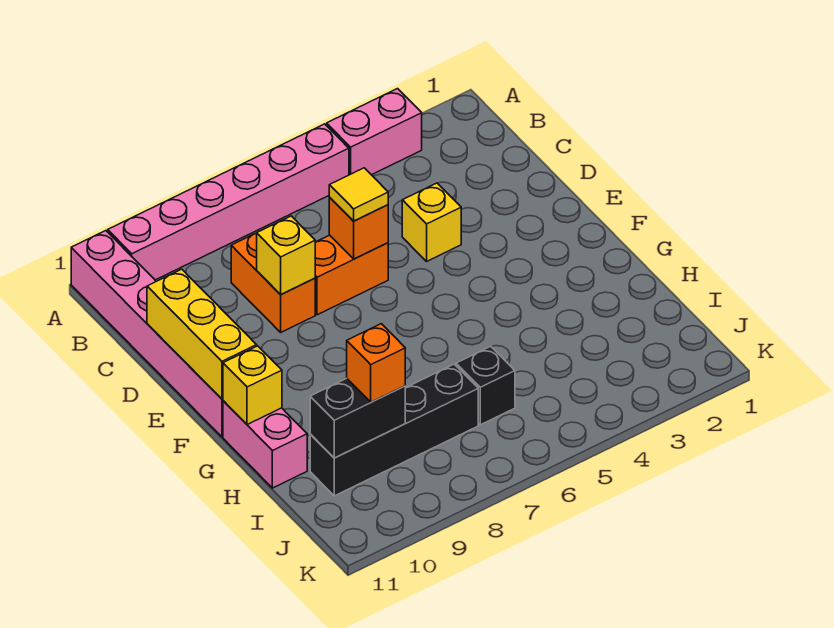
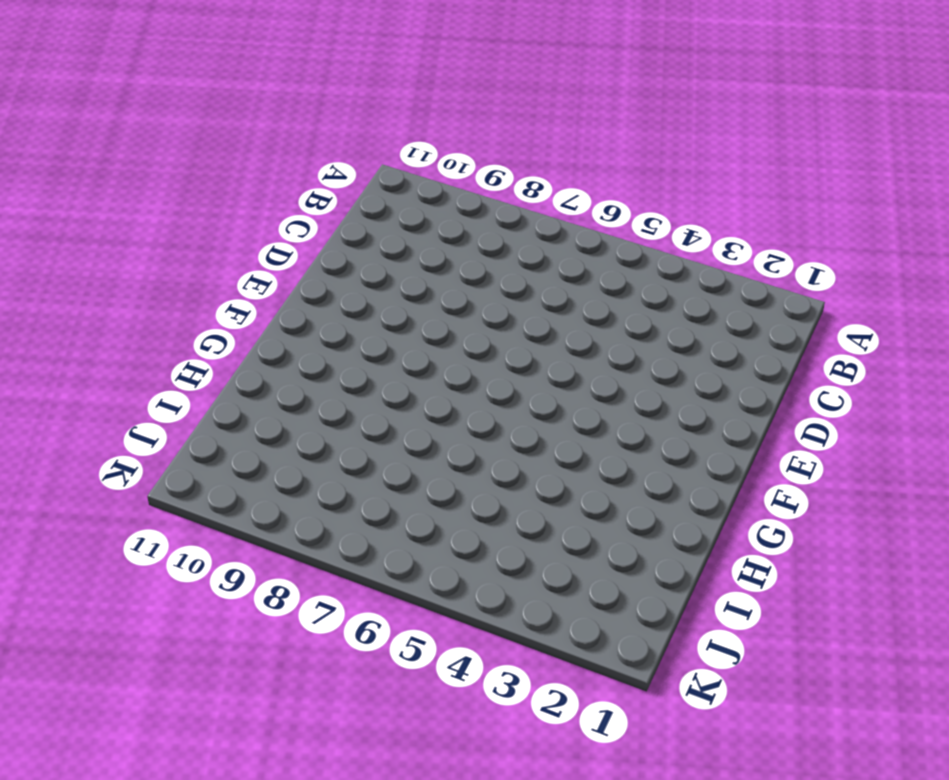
none -> pink brick A3:A4 level 1
none -> pink brick A5:A10 level 1
none -> pink brick A11:F11 level 1

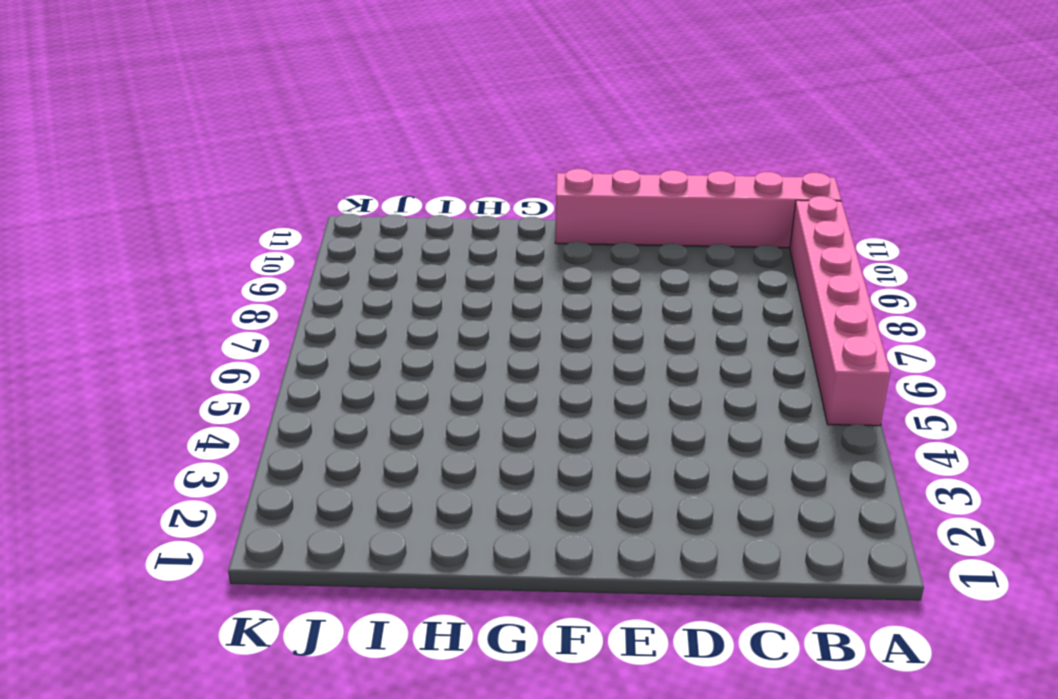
none -> pink brick A3:A4 level 1
none -> orange brick C8:D8 level 1
none -> yellow brick D4 level 1

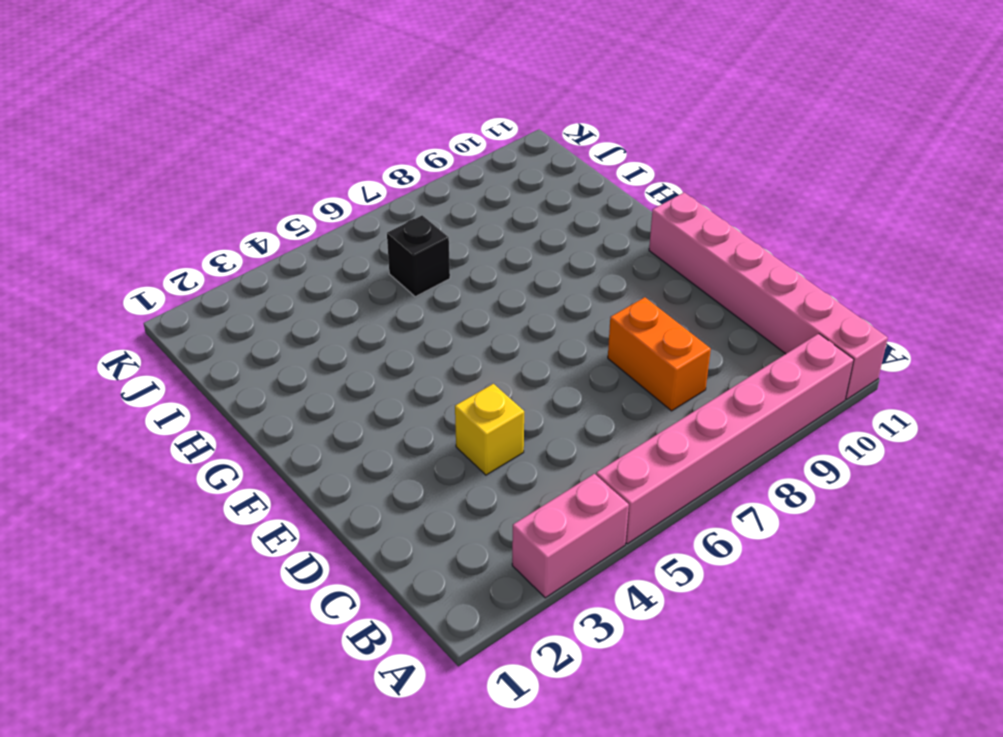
none -> orange brick D6:D7 level 1
none -> pink brick G11:H11 level 1
none -> black brick I7:I10 level 1

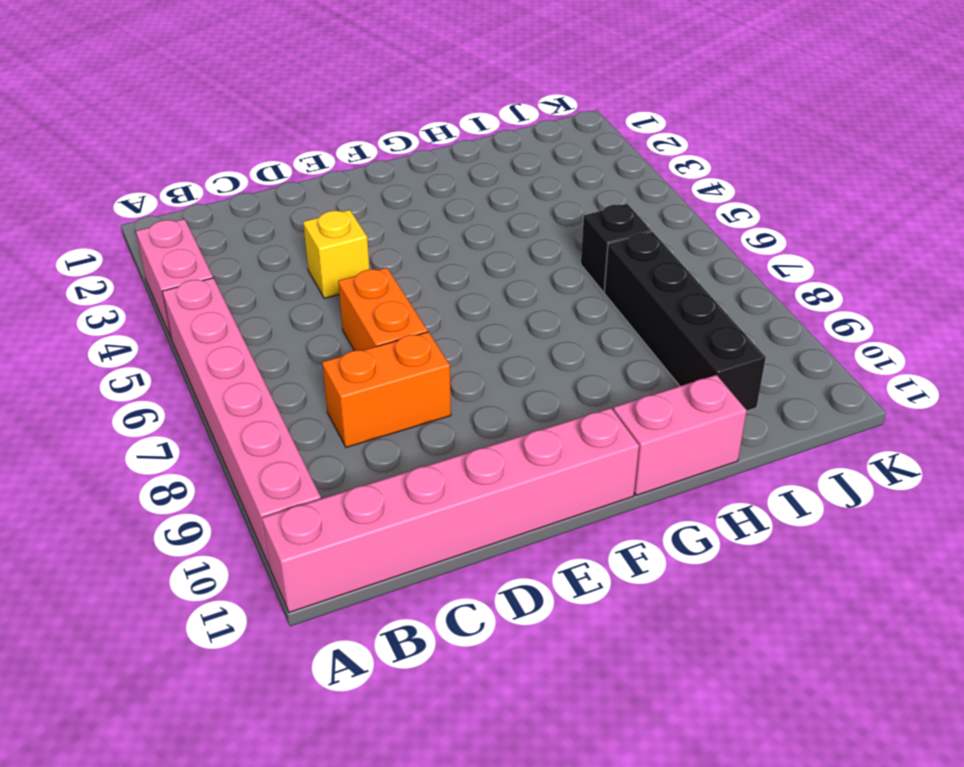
none -> orange brick D6 level 2
none -> yellow brick D8 level 2
none -> yellow brick D11:F11 level 2

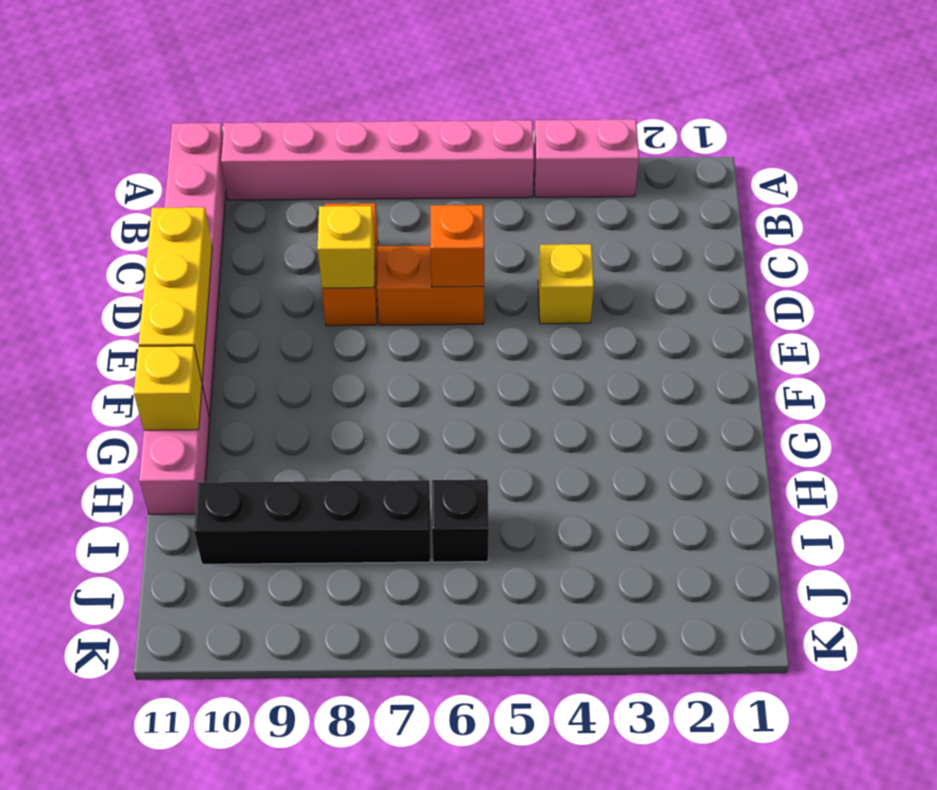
none -> black brick I9:I10 level 2
none -> yellow tile D6 level 3
none -> orange brick I9 level 3

